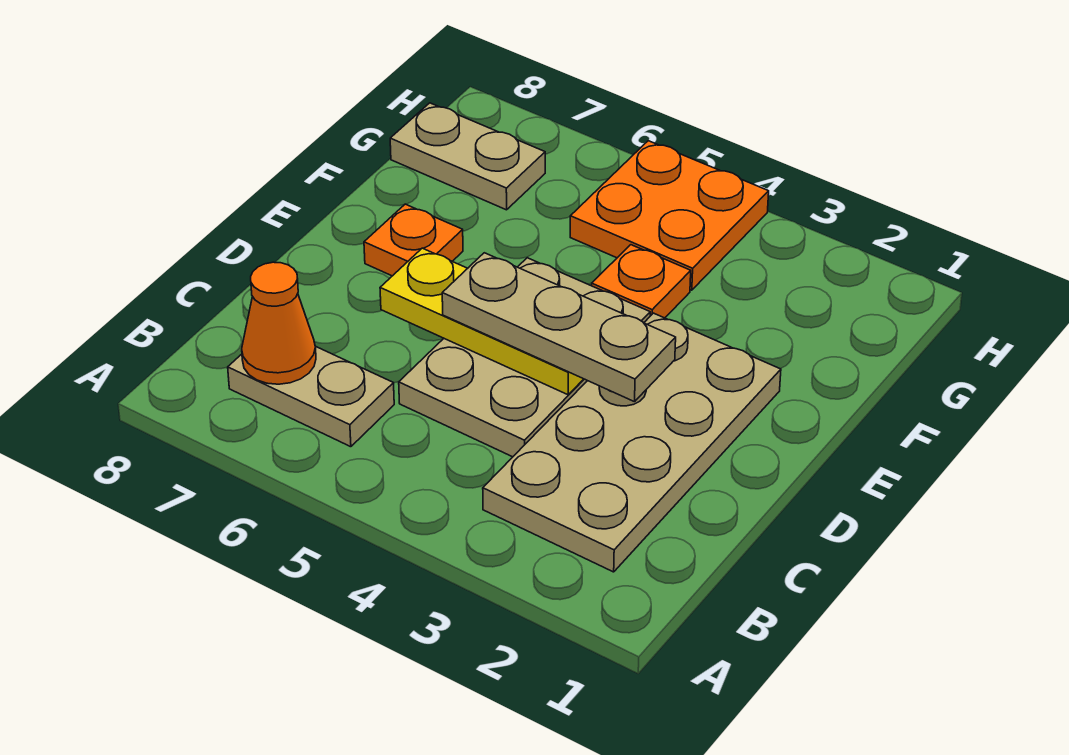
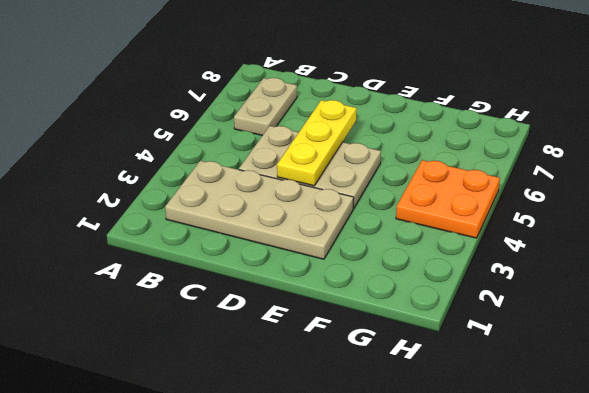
none -> orange plate E7 level 1
none -> orange plate F4 level 1

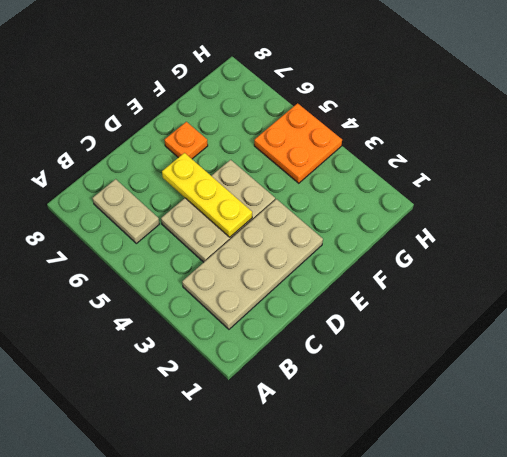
none -> orange plate F4 level 1
none -> tan plate G7:G8 level 1

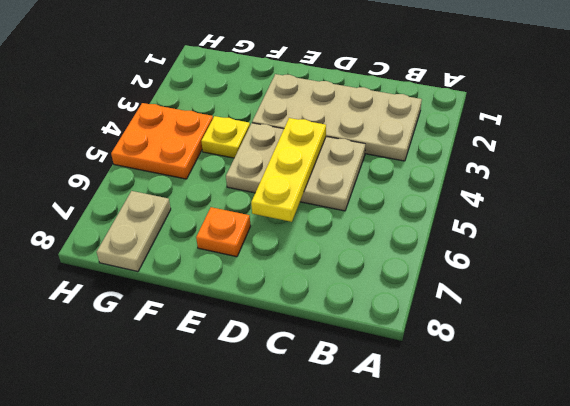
yellow plate F4 level 1 -> orange plate F4 level 1
none -> tan plate B6:B7 level 1
none -> orange cone B7 level 2

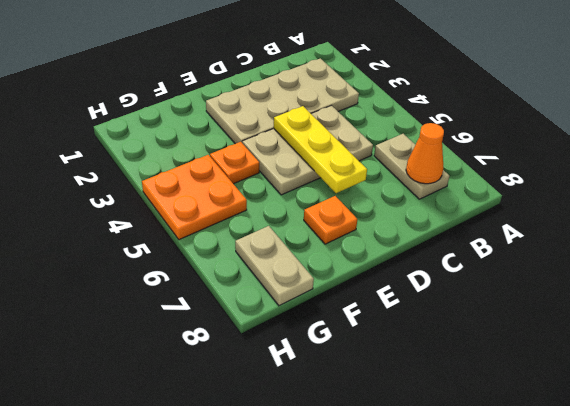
none -> tan plate D3:D5 level 3

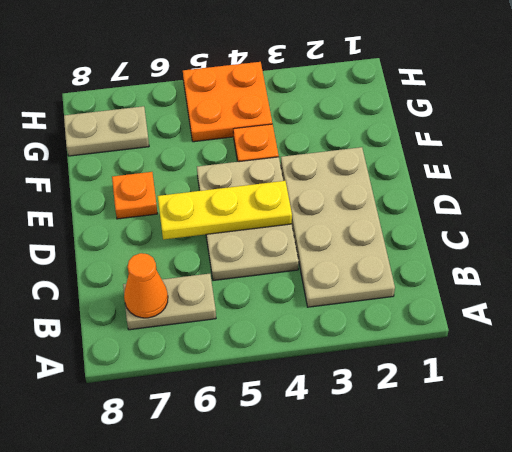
none -> tan plate D3:D5 level 3

